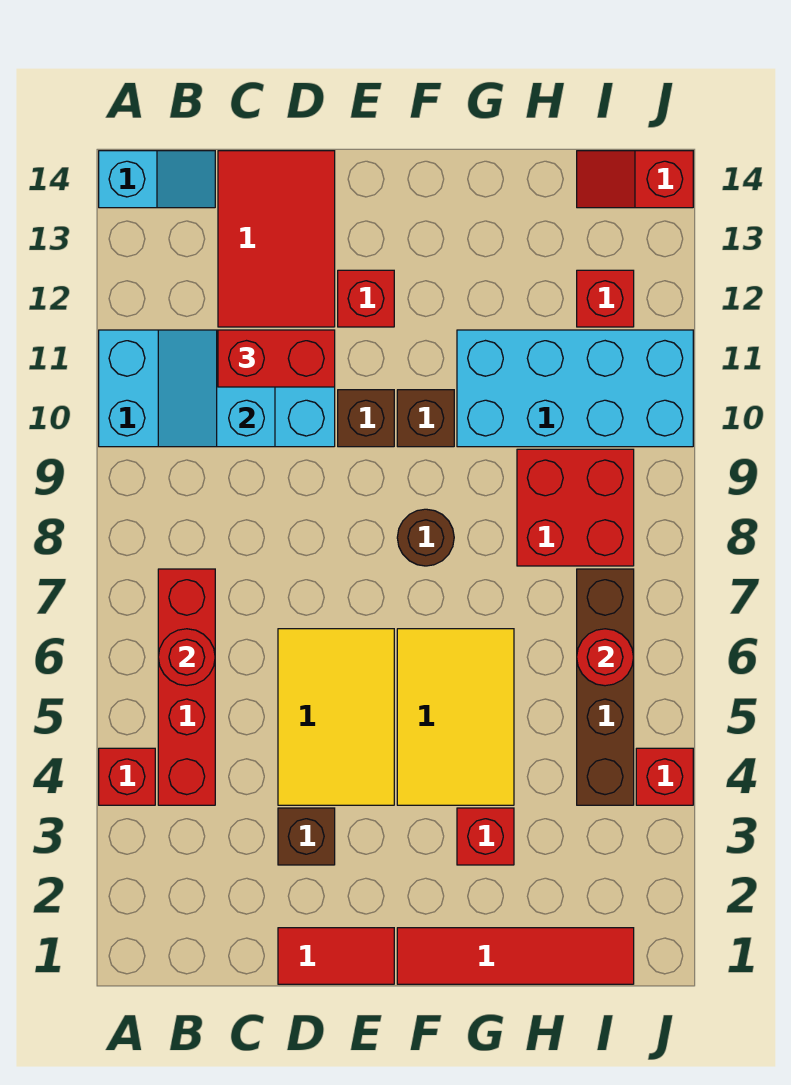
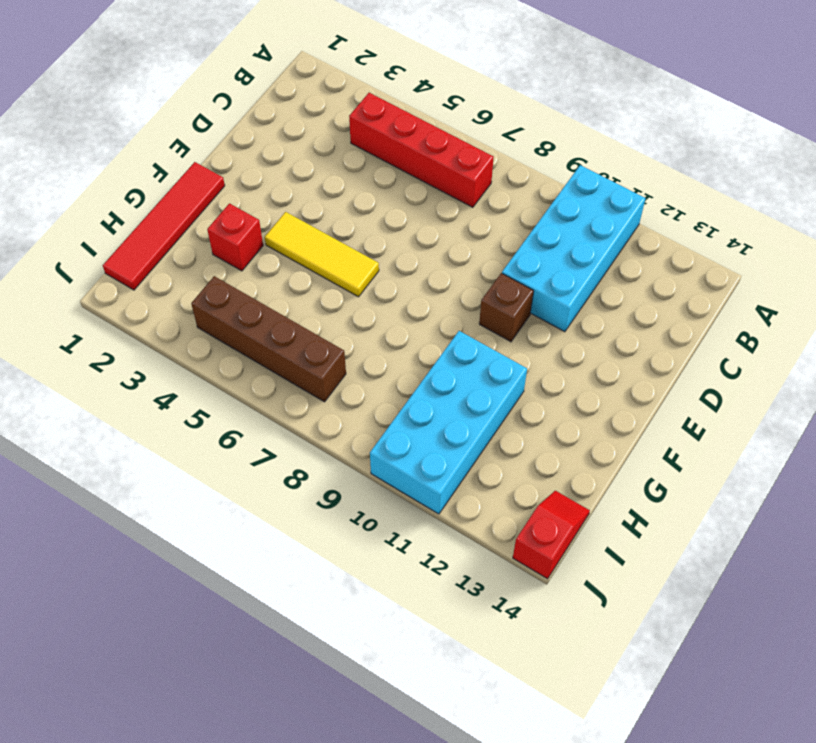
yellow tile F4:F6 level 1 -> yellow tile F4:G6 level 1
none -> red brick A4 level 1
none -> cyan slope A14:B14 level 1 top A
none -> red tile C12:D14 level 1

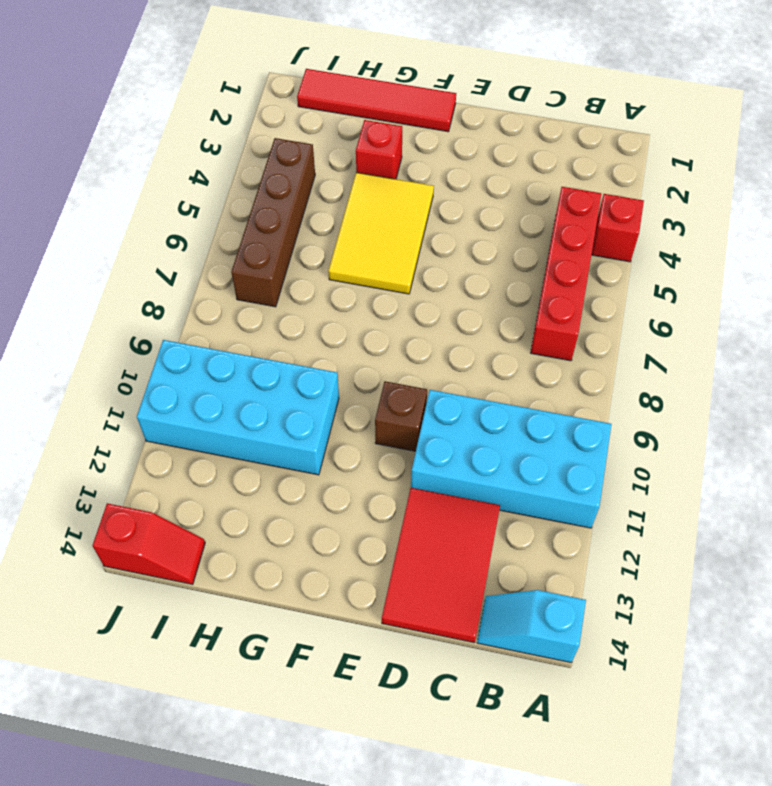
none -> red tile D1:E1 level 1
none -> brown brick D3 level 1
none -> yellow tile D4:E6 level 1

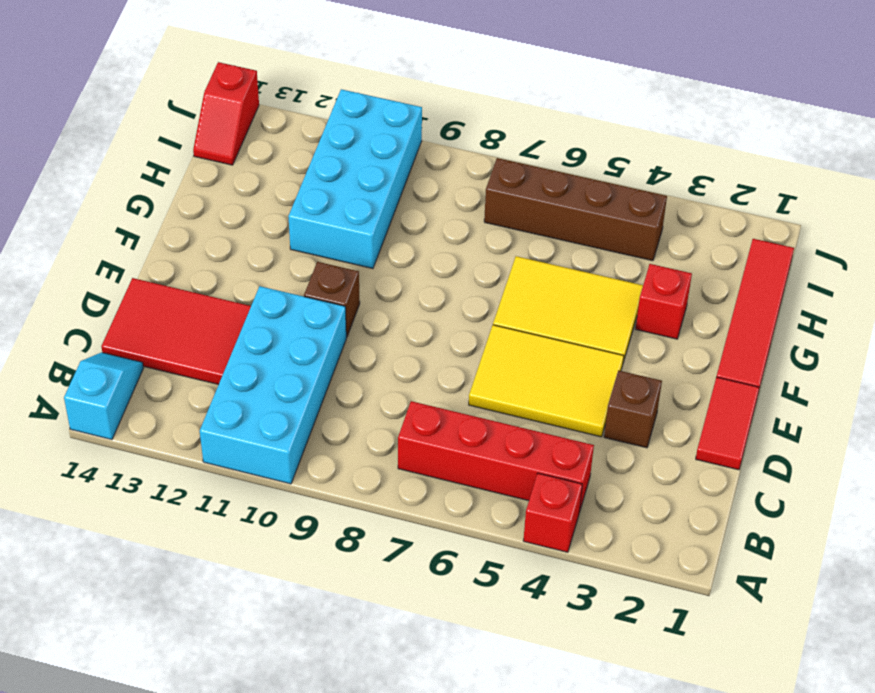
none -> red brick E12 level 1
none -> brown round brick F8 level 1
none -> brown brick F10 level 1

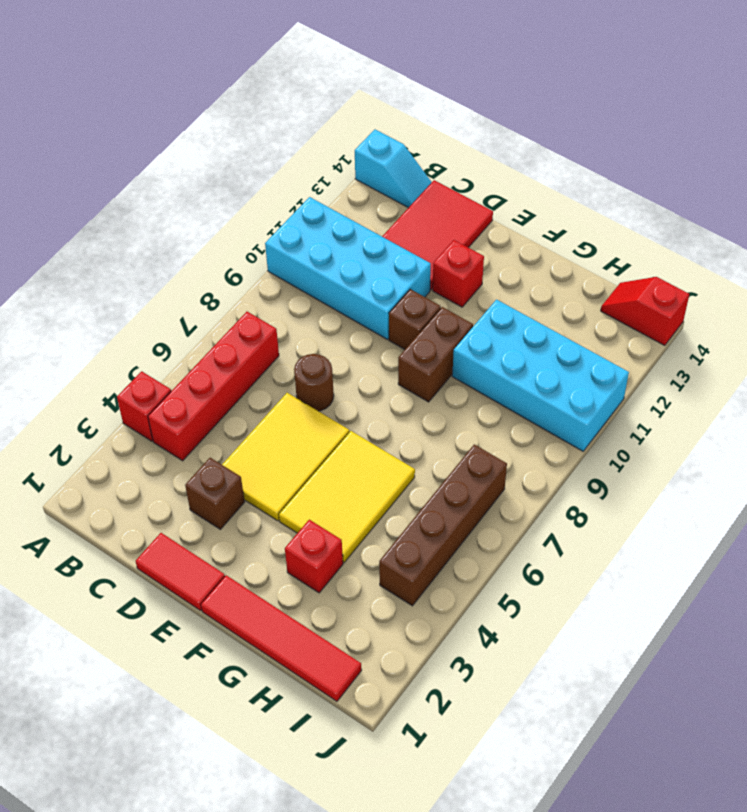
brown round brick D7 level 1 -> brown round brick F8 level 1
brown brick F9:F10 level 1 -> brown brick F10 level 1
none -> red brick H8:I9 level 1
none -> red brick I12 level 1
none -> red brick J4 level 1

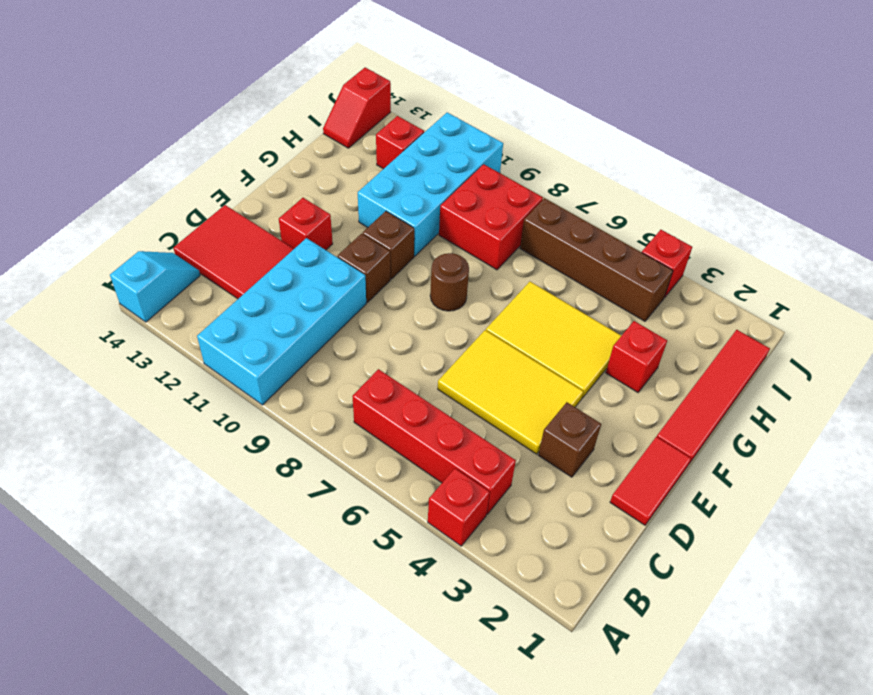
none -> red round brick B6 level 2
none -> cyan slope B10:C11 level 2 top C
none -> red round brick I6 level 2

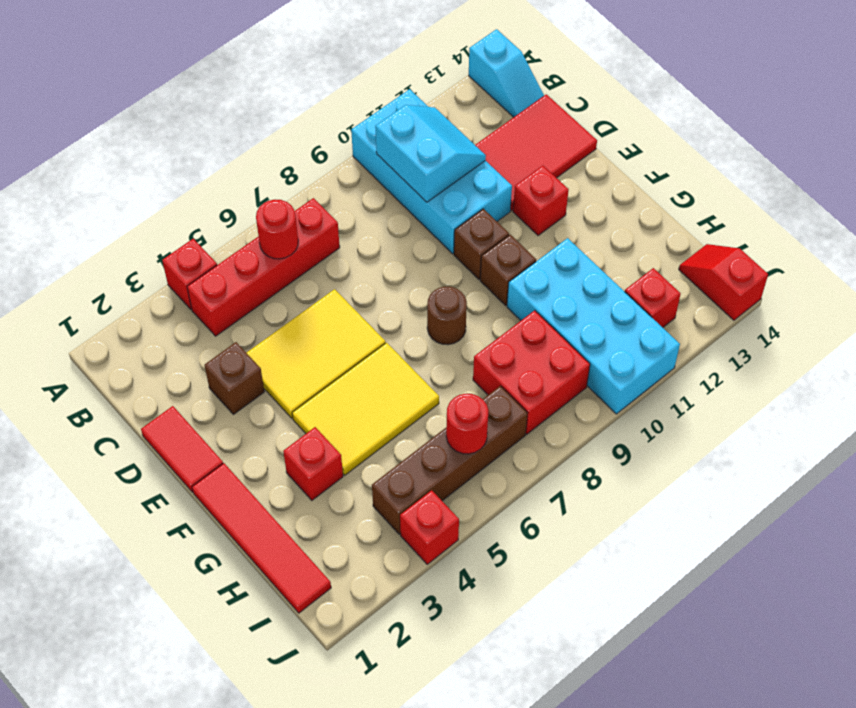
cyan slope B10:C11 level 2 top 10 -> cyan slope B10:C11 level 2 top C
none -> red brick C11:D11 level 3

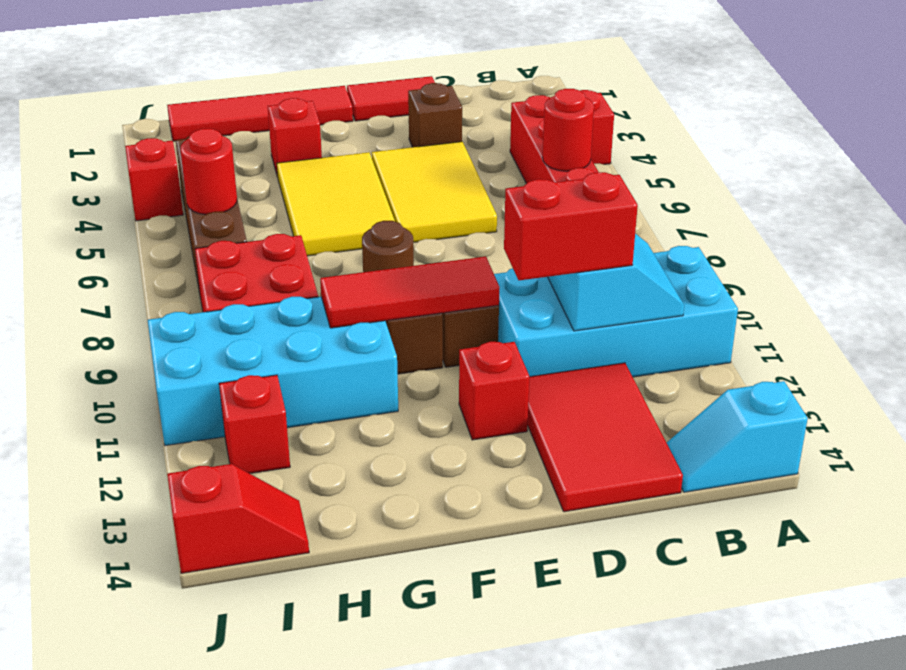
red tile E10:G10 level 2 -> none

